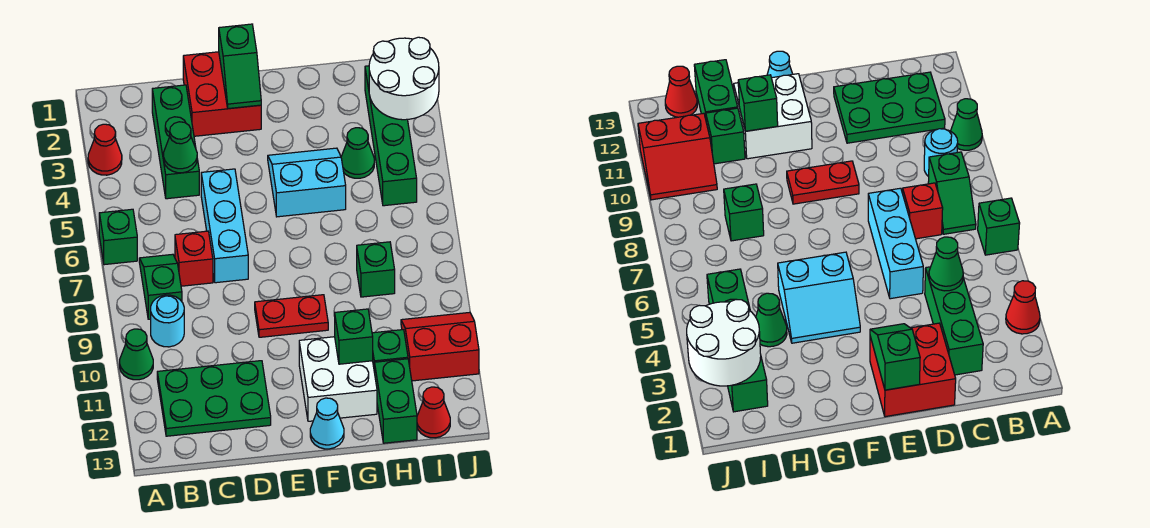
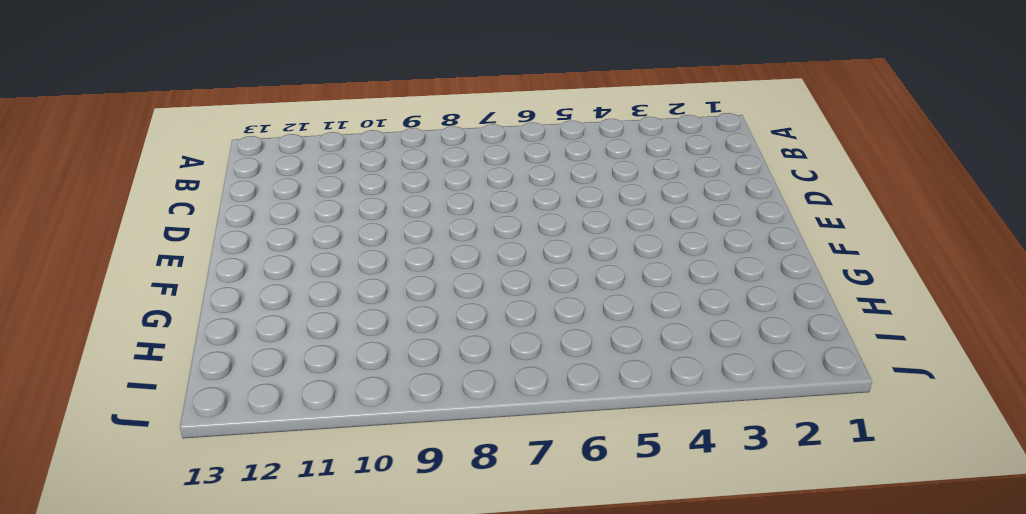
none -> red cone A3 level 1
none -> green brick A6 level 1
none -> green cone A10 level 1

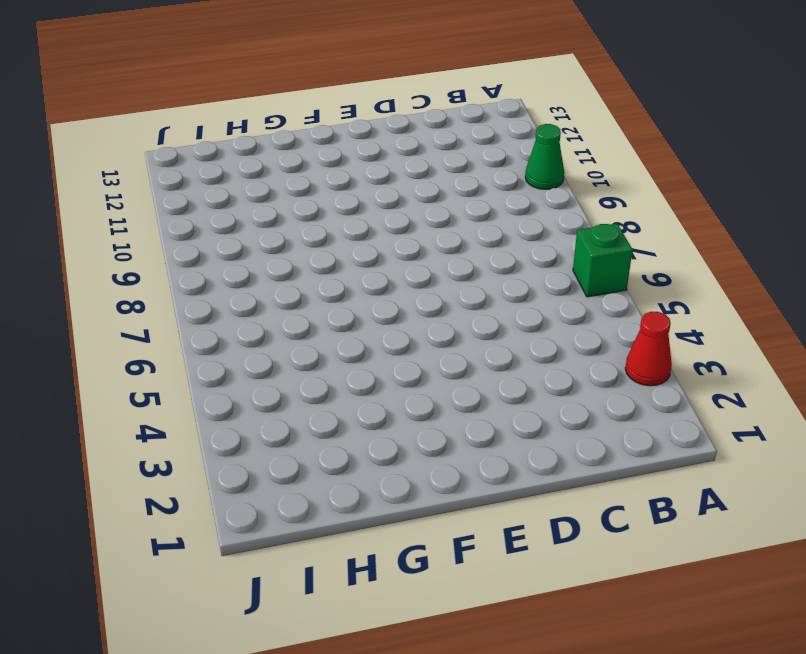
none -> green slope B7:B8 level 1 top 8
none -> cyan round brick B9 level 1
none -> green plate B11:D12 level 1

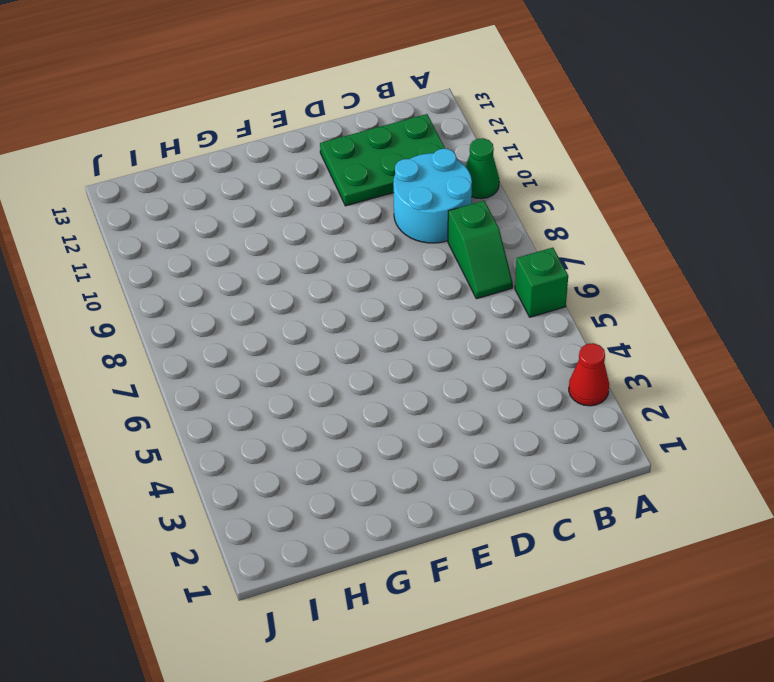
cyan round brick B9:C10 level 1 -> cyan round brick B9 level 1
none -> green brick C2:C4 level 1
none -> red brick C7 level 1
none -> red brick D1:E2 level 1

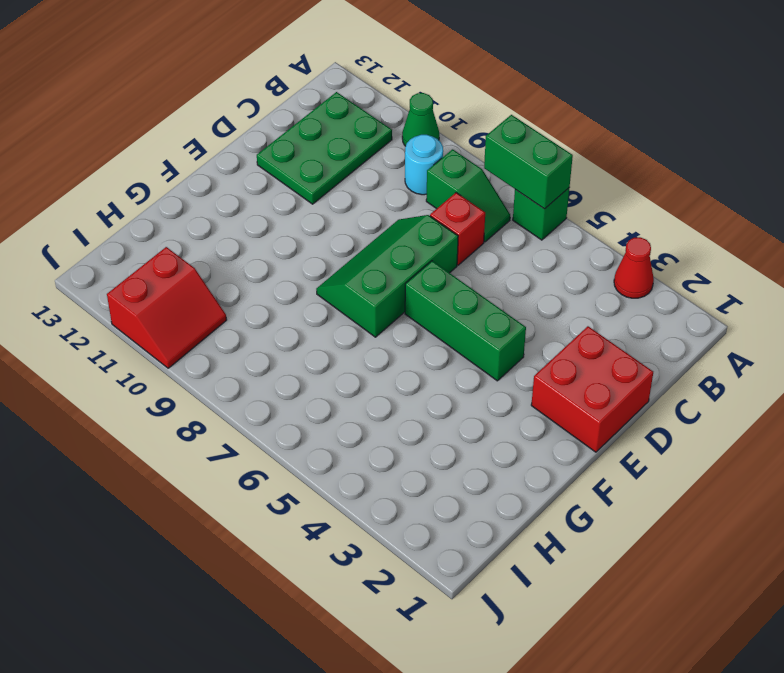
green brick A6:A7 level 2 -> green brick H12:H13 level 1
green slope D7:F8 level 1 top 7 -> cyan brick D5:D7 level 1
green brick E4:E6 level 1 -> green brick C2:C4 level 1
none -> red plate E9:F9 level 1
none -> cyan slope F4:G5 level 1 top 5
none -> white brick F11:G12 level 1

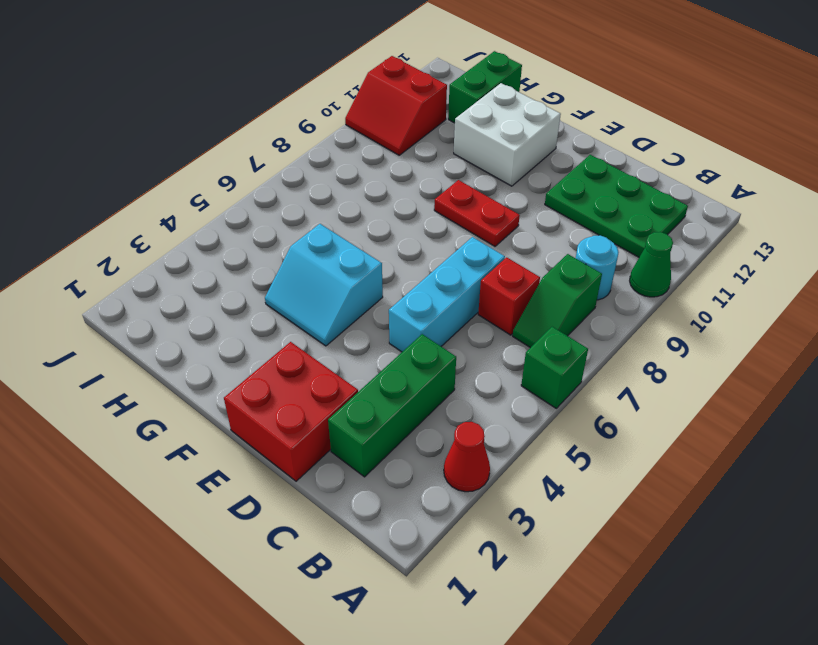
none -> cyan cone F13 level 1
none -> green cone H4 level 1
none -> green brick H8 level 1

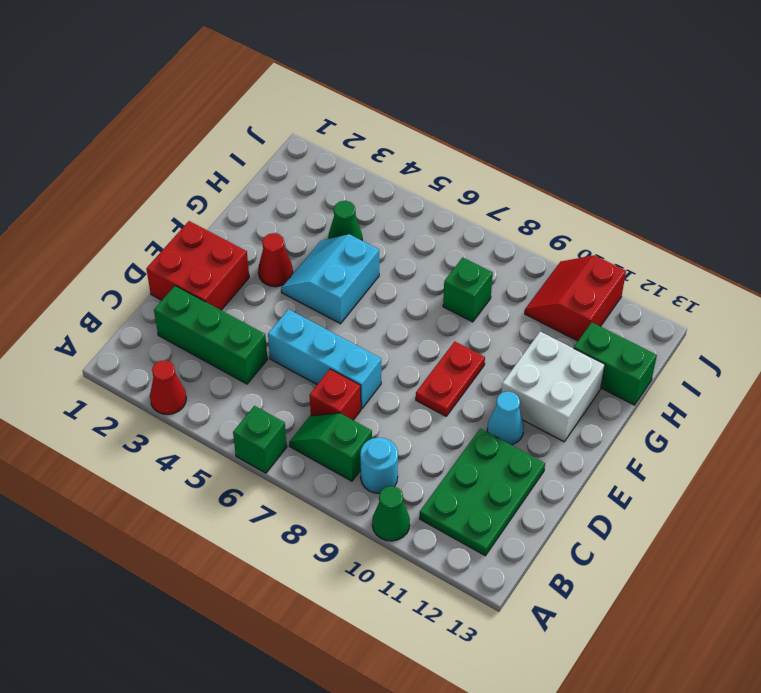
cyan cone E11 level 1 -> cyan cone F13 level 1
red cone F3 level 1 -> red cone I13 level 1
none -> green brick H11 level 1
none -> green brick I2:I5 level 1
none -> green cone C4 level 2

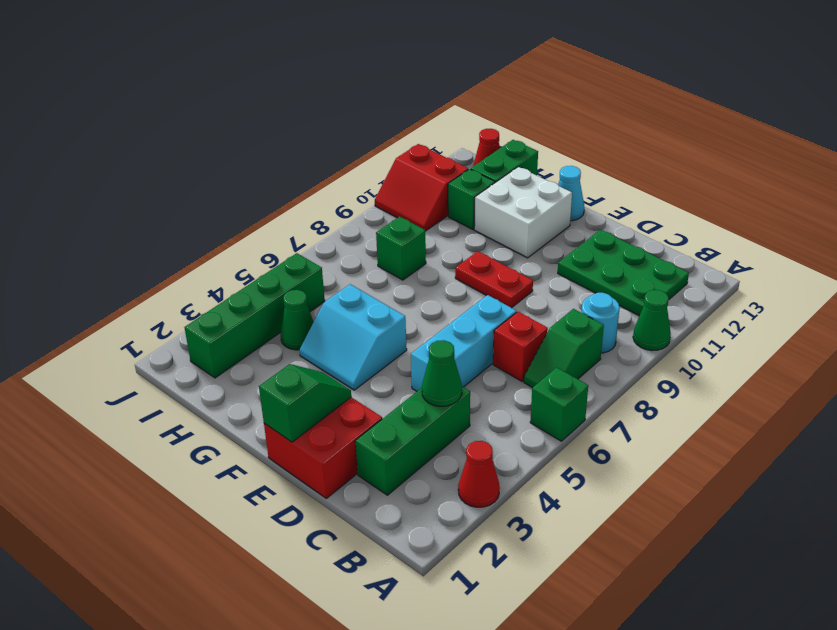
none -> green brick G11 level 2
none -> white round brick I2:J3 level 2

